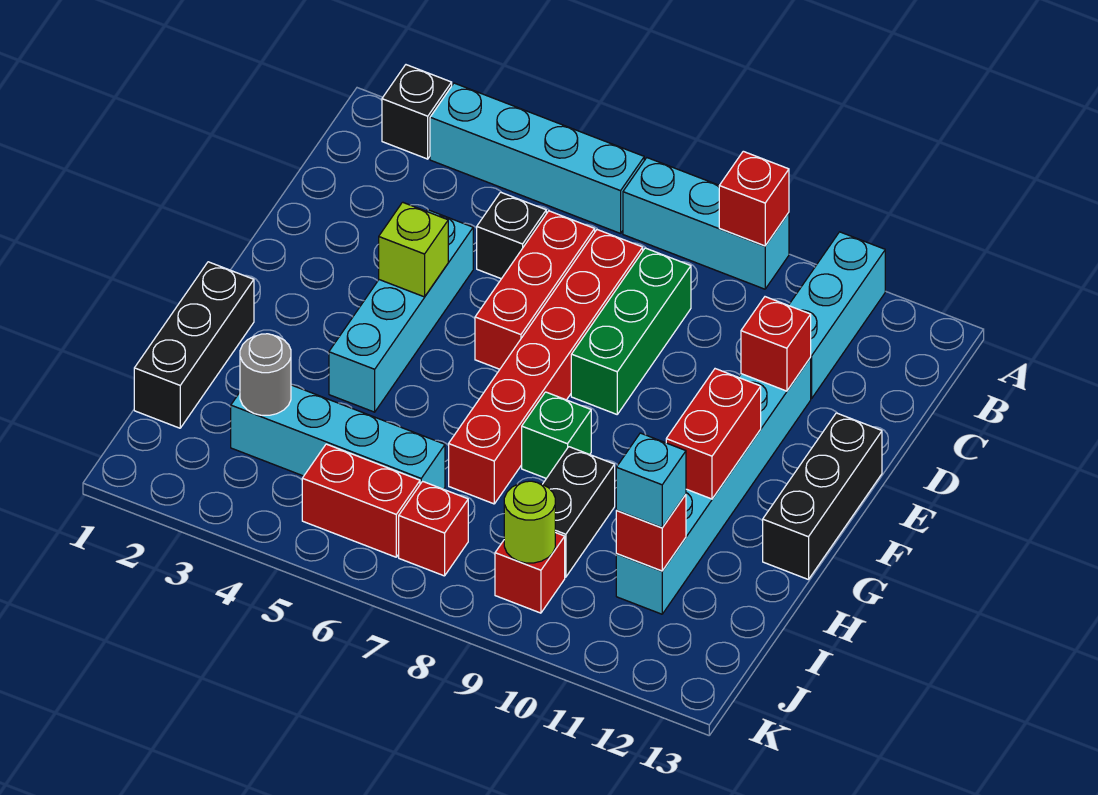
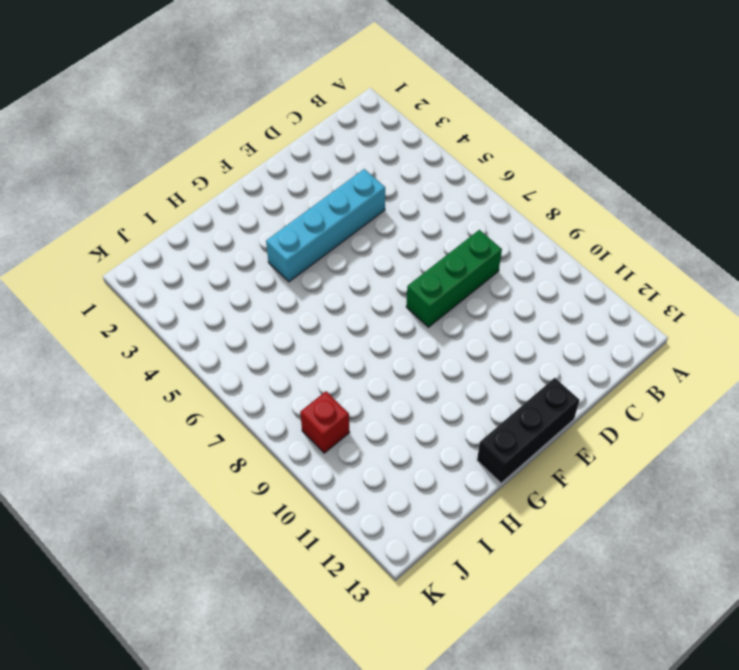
none -> black brick A2 level 1
none -> cyan brick A3:A6 level 1
none -> cyan brick A7:A9 level 1

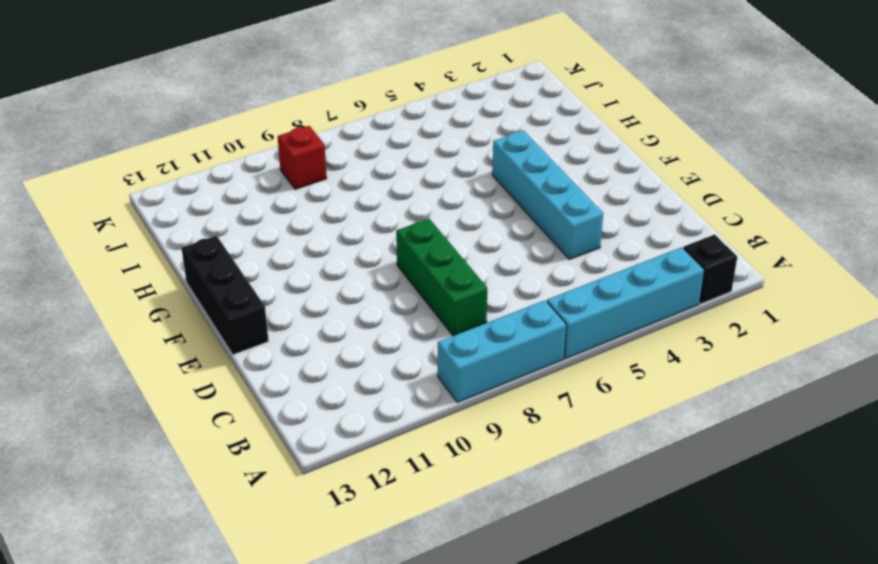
none -> cyan brick A11:C11 level 1
none -> black brick C5 level 1
none -> red brick C6:E6 level 1

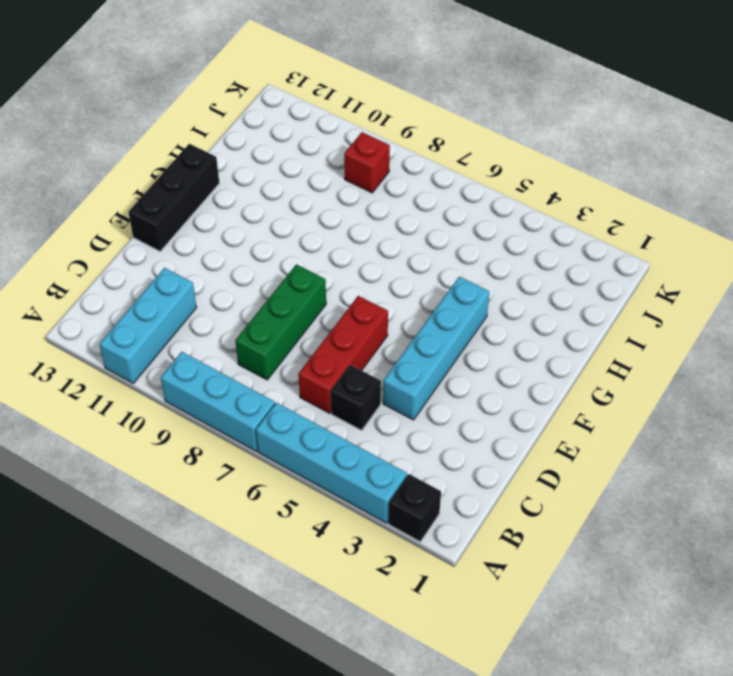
none -> red brick C7:H7 level 1
none -> cyan brick D11:I11 level 1
none -> black brick G1:I1 level 1

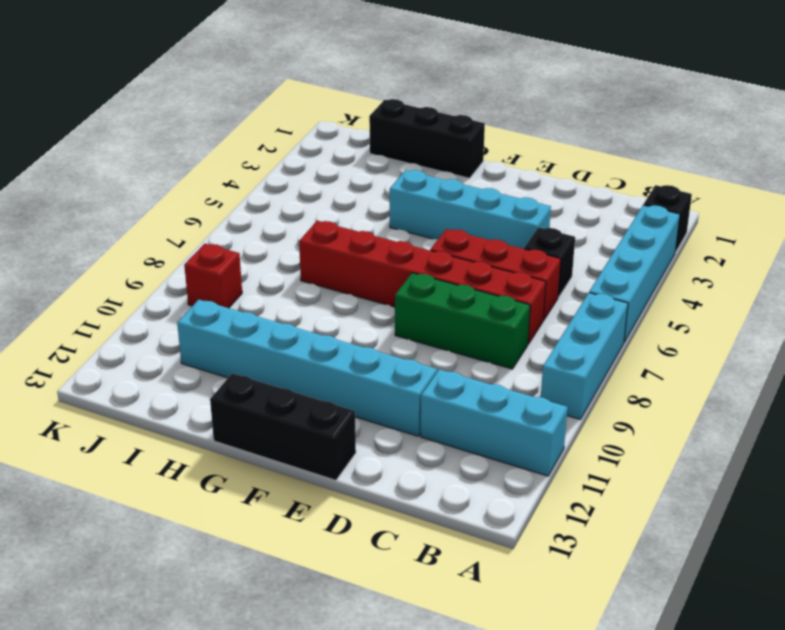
none -> green brick G8 level 1
none -> black brick H9:I9 level 1
none -> cyan brick I3:I6 level 1

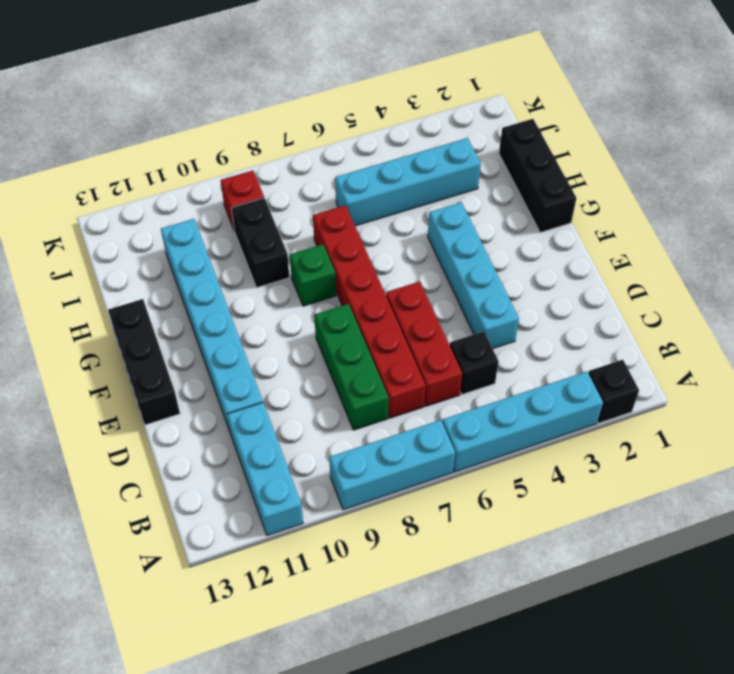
none -> red brick J5:J6 level 1
none -> red brick J7 level 1
none -> red brick A9 level 2

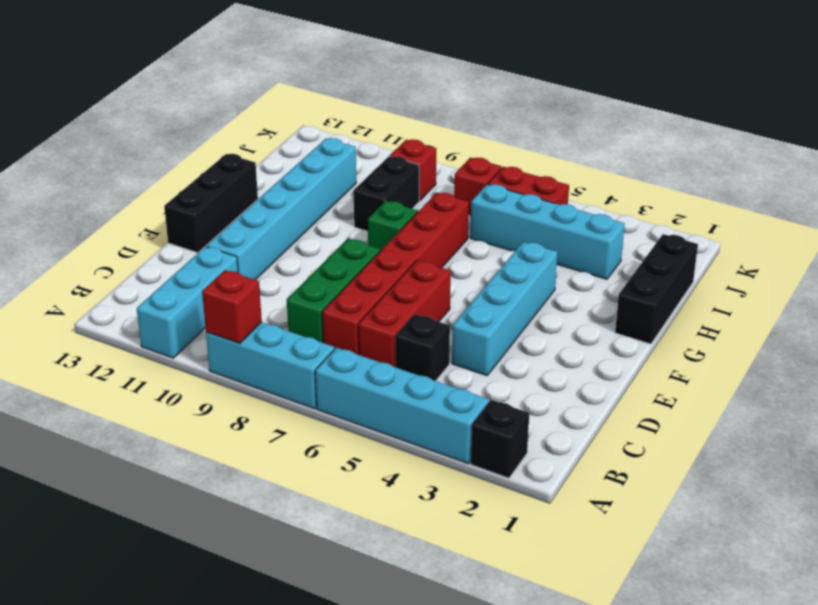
none -> red brick D11 level 2
none -> lime brick E4 level 2
none -> red brick F11:G11 level 2

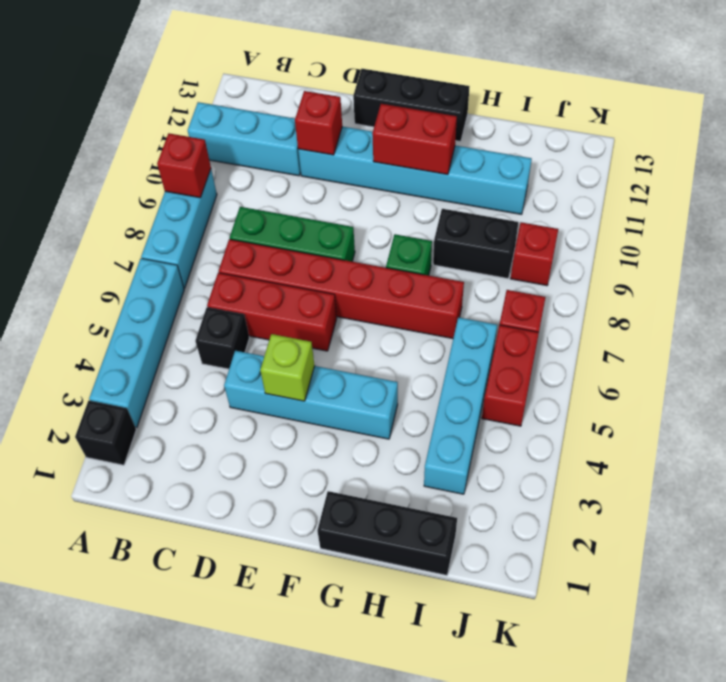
none -> grey round brick I3 level 2
none -> red brick I11 level 2
none -> lime round brick J9 level 2

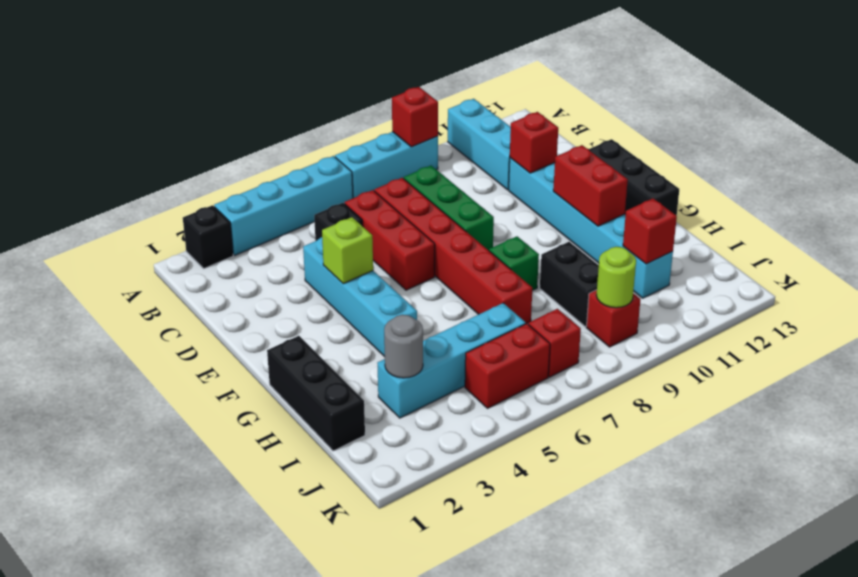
none -> cyan brick I11 level 3

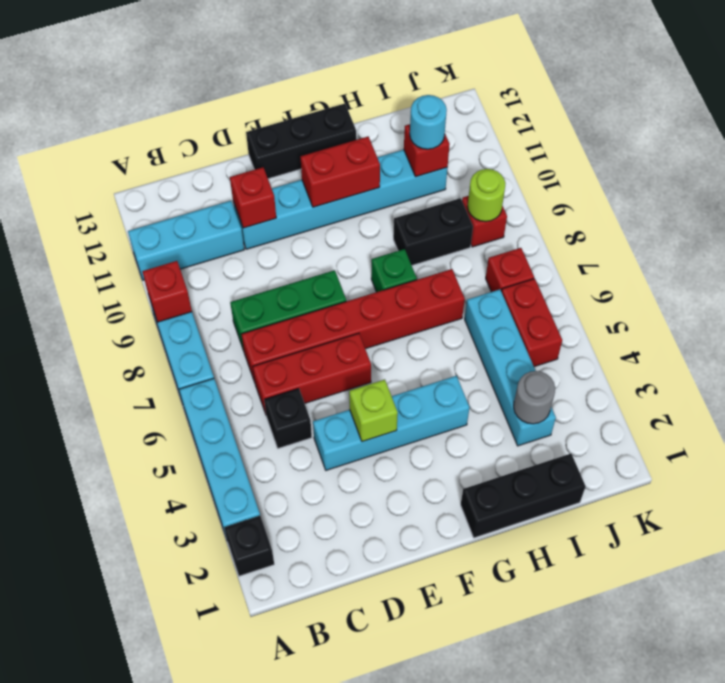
cyan round brick I11 level 3 -> cyan brick I11 level 3

